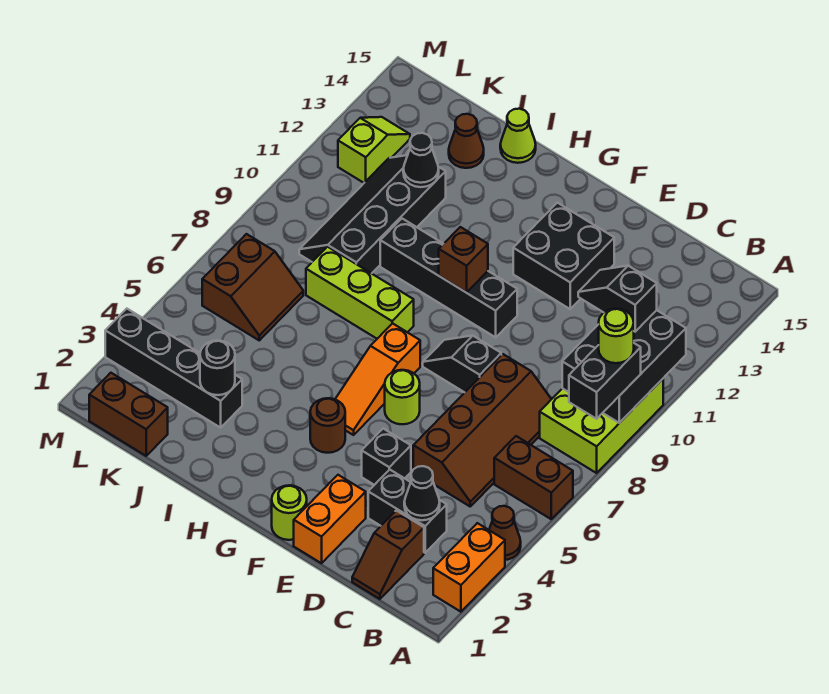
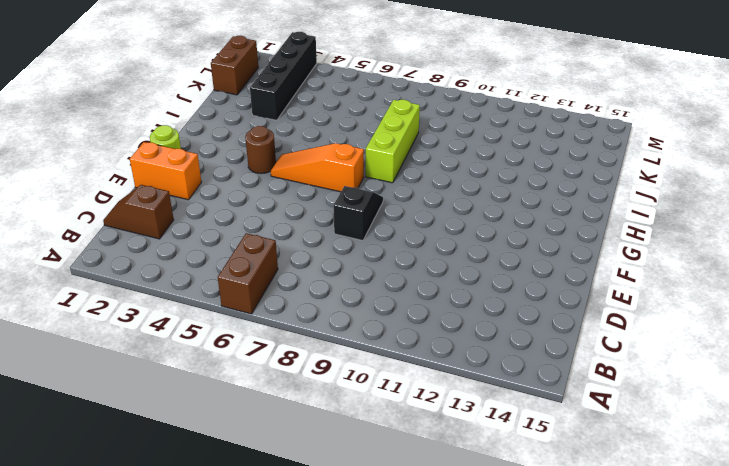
none -> orange brick A2:A3 level 1
none -> brown cone A4 level 1
none -> lime brick A8:B10 level 1
none -> black brick C3:D3 level 1

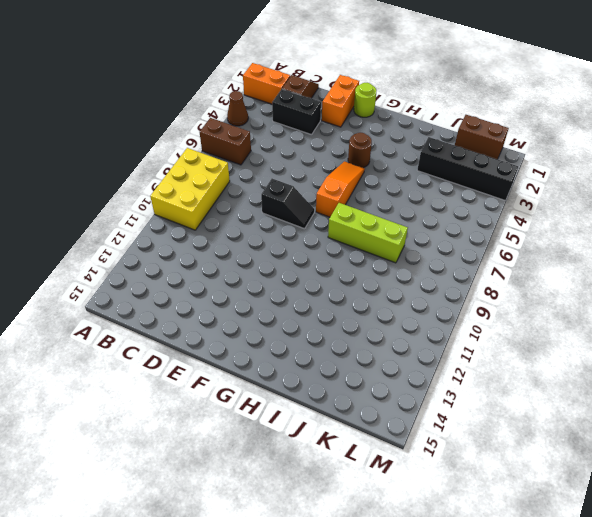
orange brick A2:B2 level 1 -> orange brick A2:A3 level 1
yellow brick A8:B10 level 1 -> lime brick A8:B10 level 1
none -> brown slope C5:D8 level 1 top D
none -> black brick E4 level 1
none -> black brick E12:F13 level 1
none -> lime round brick F6 level 1

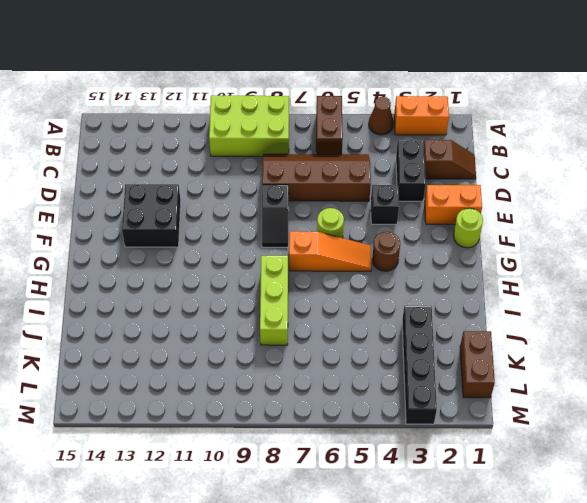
none -> black brick F10:I10 level 1
none -> lime cone I15 level 1
none -> black slope J9:K12 level 1 top J
none -> brown cone J14 level 1

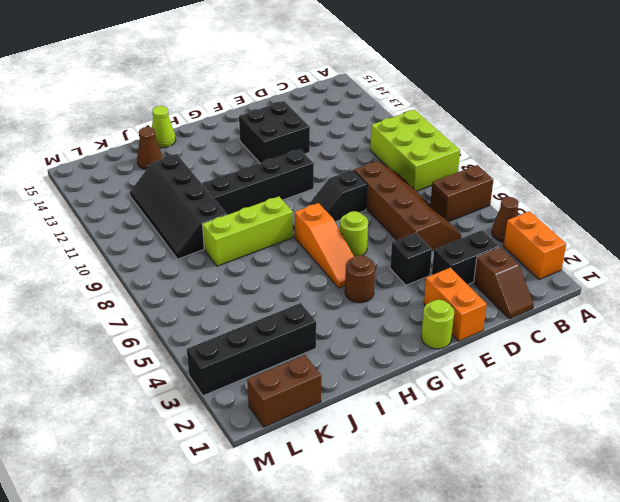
none -> brown slope K6:L7 level 1 top L
none -> lime slope L12:L13 level 1 top 12
none -> black brick A9:B11 level 2
none -> black cone C3 level 2

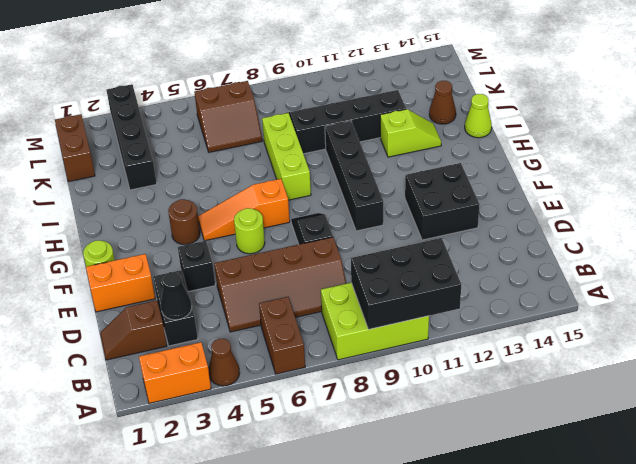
lime slope I12:I13 level 1 top 12 -> lime slope L12:L13 level 1 top 12
none -> brown brick G10 level 2
none -> black round brick J3 level 2
none -> black cone J12 level 2
none -> black brick A8:A9 level 3

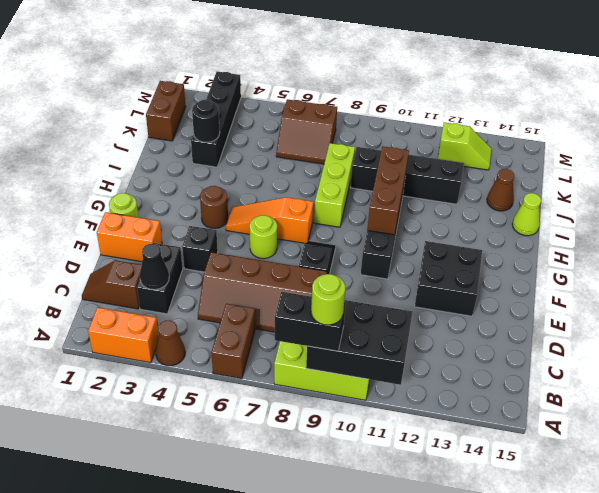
brown brick G10:I10 level 2 -> brown brick G10 level 2
none -> black cone J12 level 2
none -> black slope B11:C11 level 3 top B

